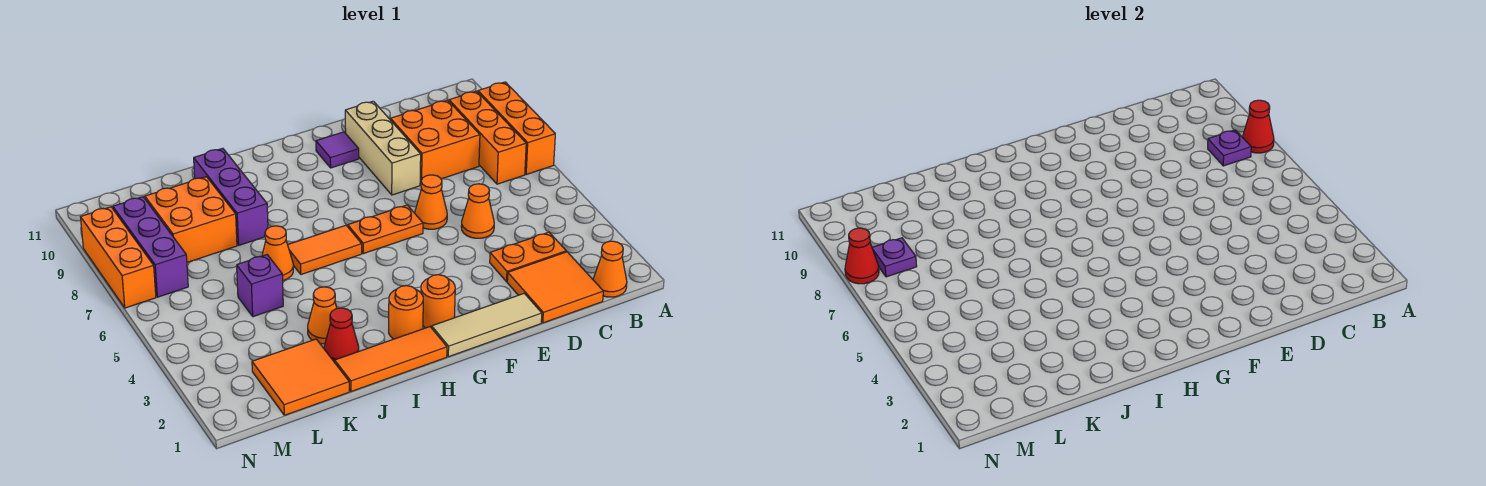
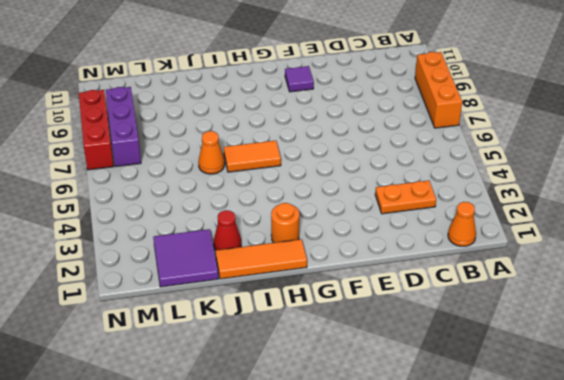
purple tile K1:L2 level 1 -> orange tile K1:L2 level 1
red brick N7:N9 level 1 -> orange brick N7:N9 level 1
none -> orange brick B7:B9 level 1
none -> orange tile C1:D2 level 1
none -> orange brick C8:D9 level 1

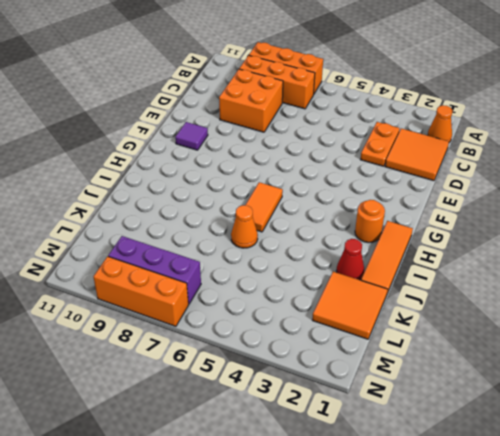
none -> orange cone D5 level 1
none -> tan tile E1:G1 level 1
none -> orange cone E6 level 1

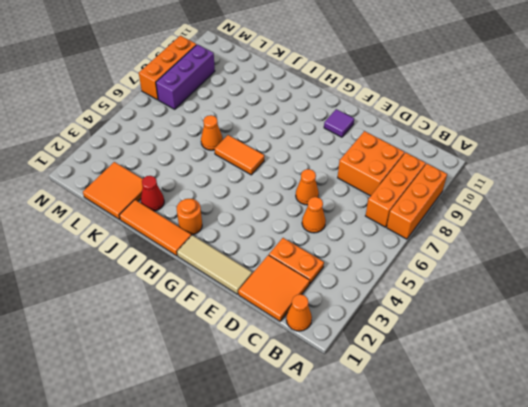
none -> tan brick E8:E10 level 1
none -> orange plate F6:G6 level 1
none -> orange round brick G2 level 1

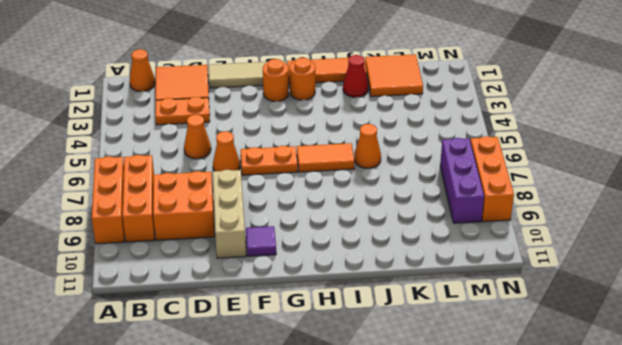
none -> orange cone J3 level 1
none -> purple brick J8:J10 level 1
none -> purple brick K5 level 1

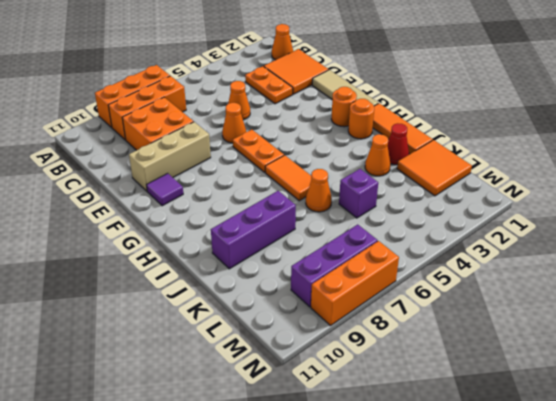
none -> orange brick K8:L9 level 1
none -> red cone A8 level 2
none -> purple plate B8 level 2

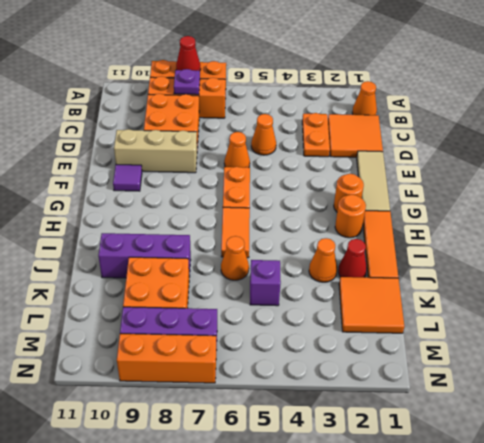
none -> purple plate M8 level 2
none -> red cone N8 level 2

